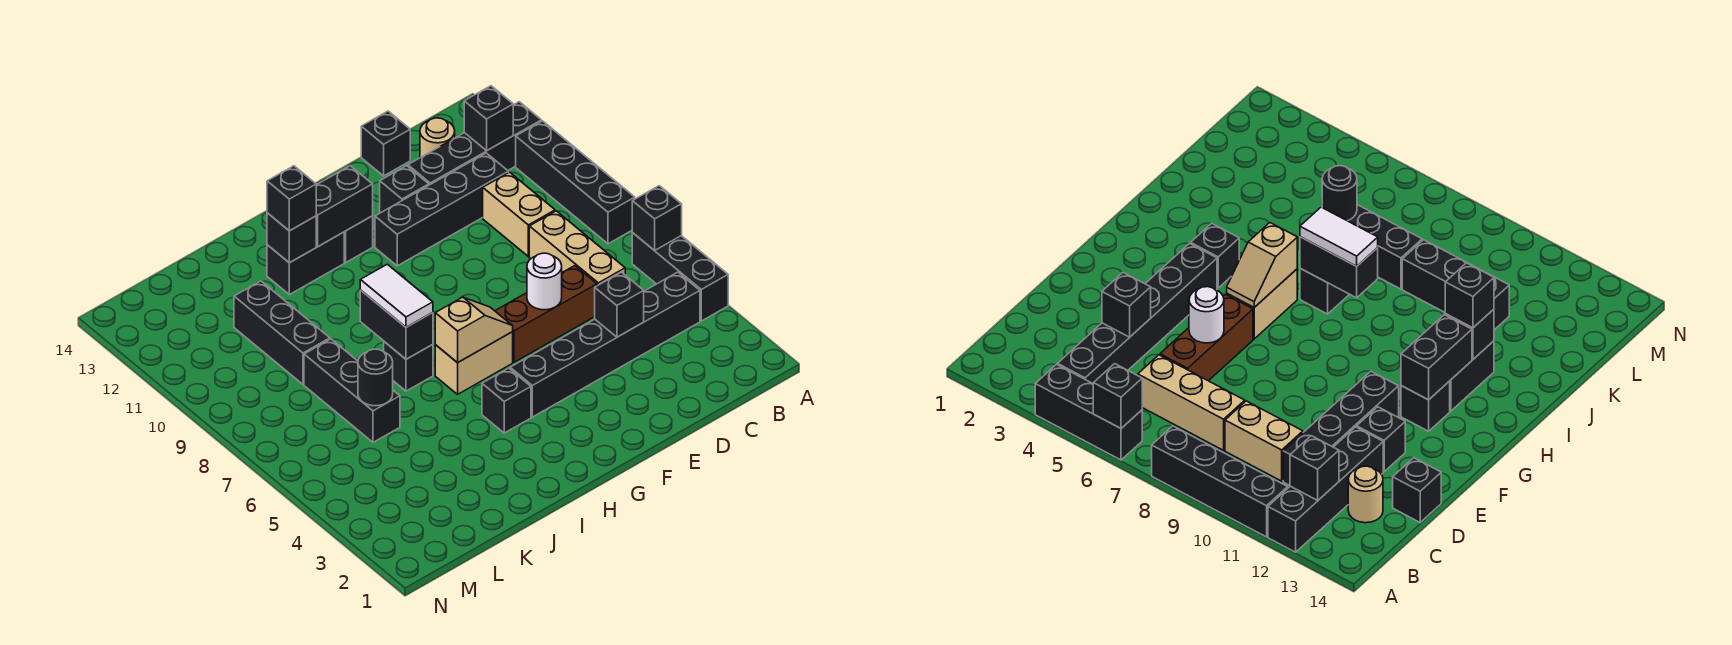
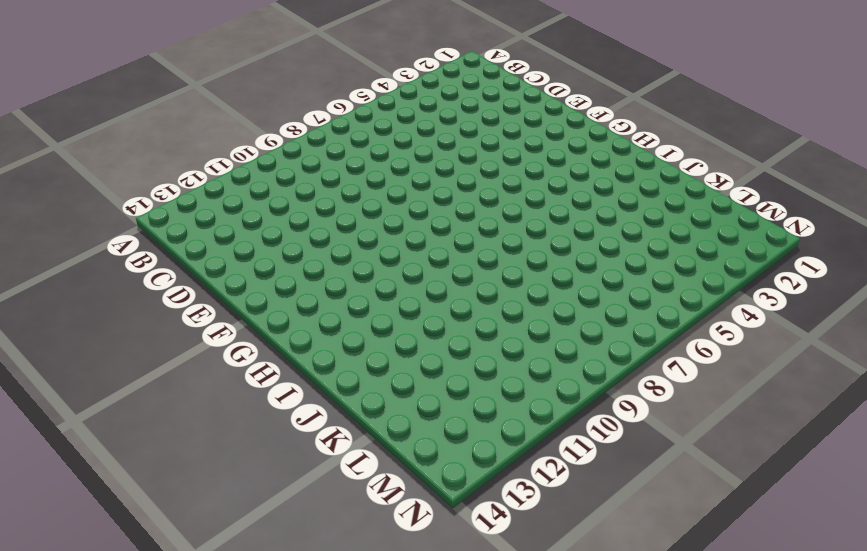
none -> black brick A4:A6 level 1
none -> black brick A8:A11 level 1
none -> black brick A12:D12 level 1

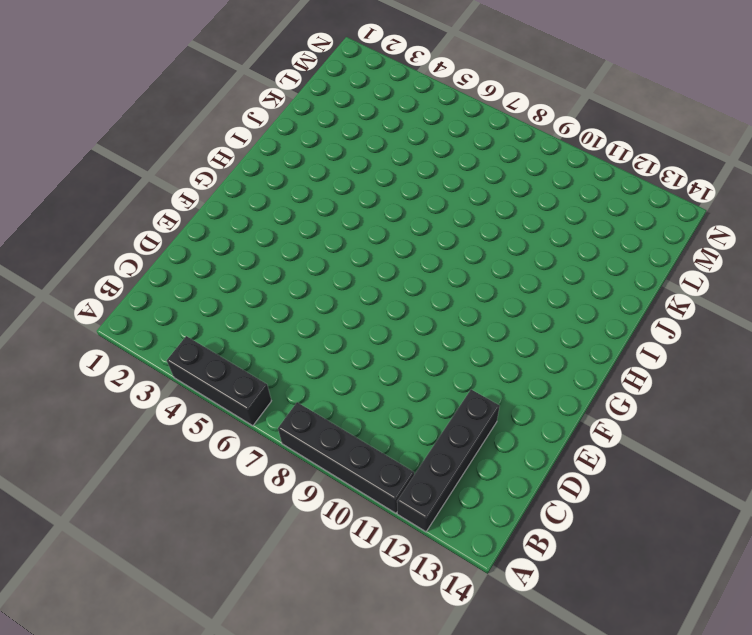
none -> black brick B4:G4 level 1
none -> tan brick C6:C8 level 1
none -> tan brick C9:C10 level 1

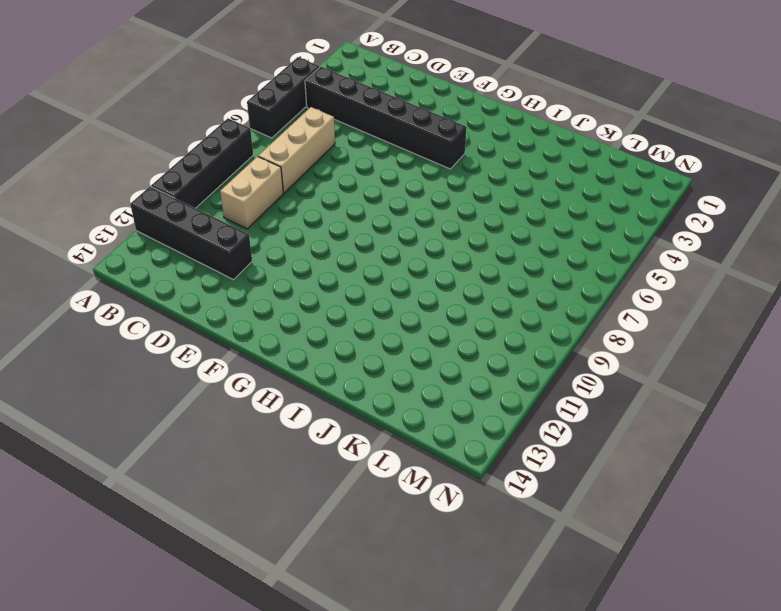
none -> black brick C11:F11 level 1
none -> tan round brick C13 level 1
none -> brown brick D6:F6 level 1

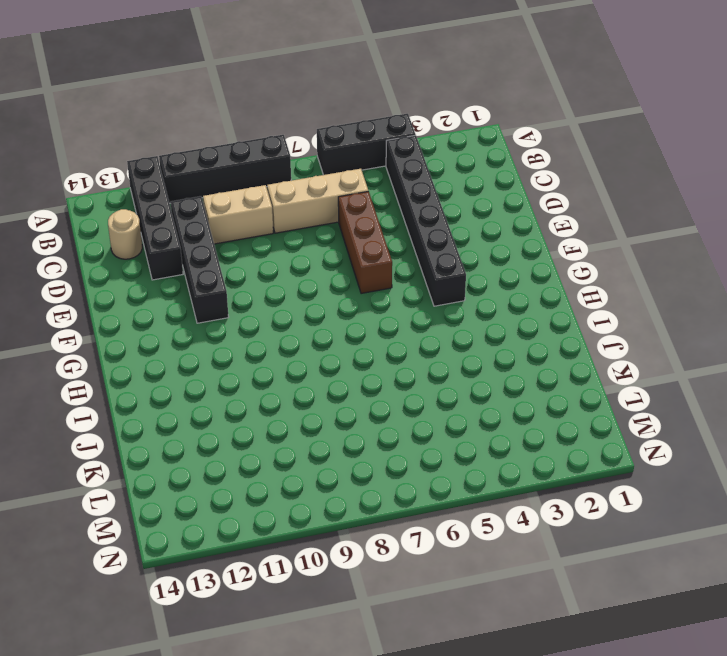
none -> black brick D14 level 1
none -> black brick E12 level 1
none -> tan brick G6:H6 level 1

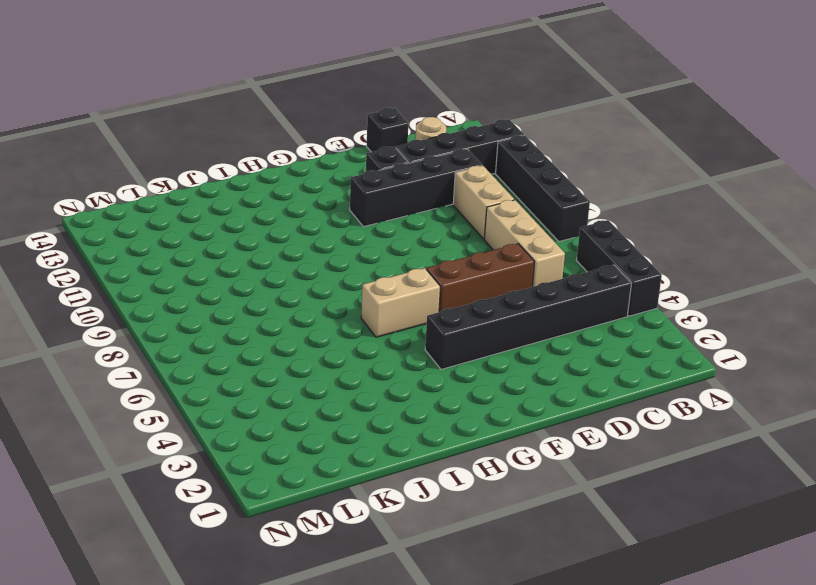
none -> black brick G12 level 1
none -> black brick H4 level 1
none -> black brick H12:I12 level 1

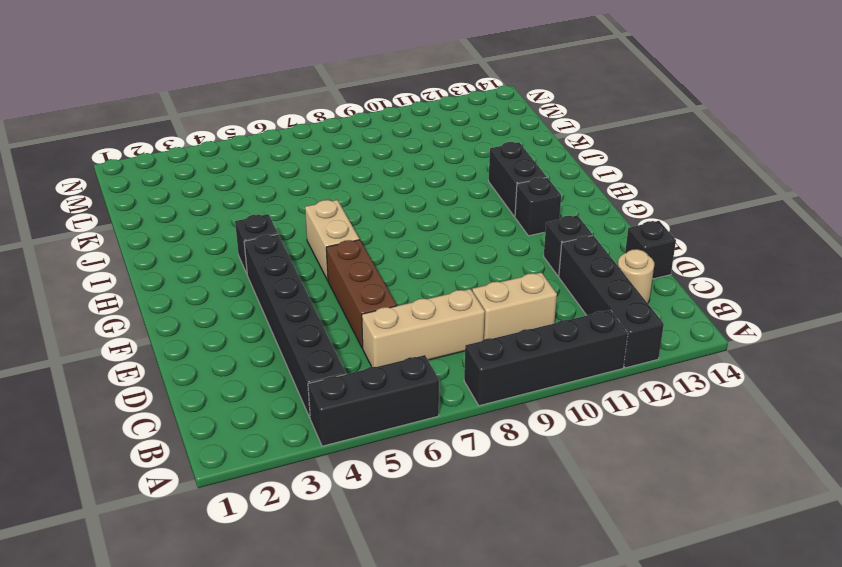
none -> black brick C11:F11 level 1
none -> black brick I7 level 1
none -> black brick K6:K8 level 1

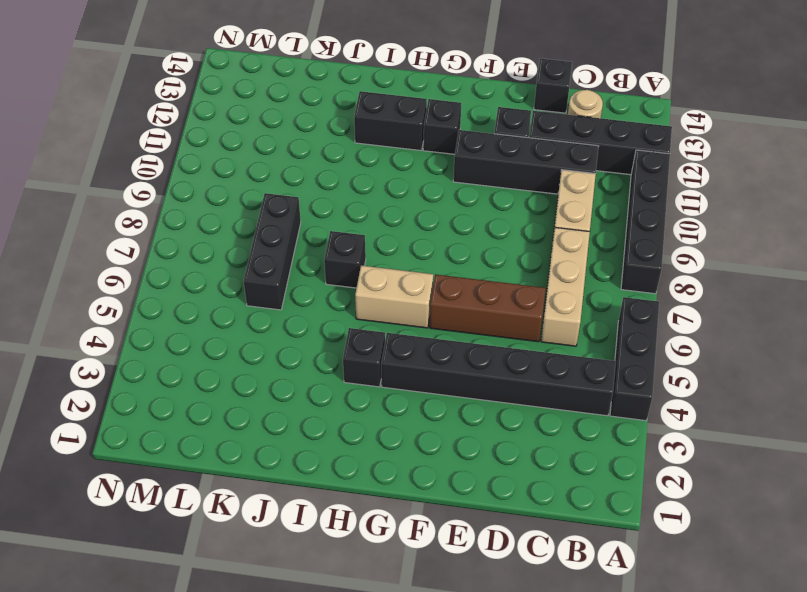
none -> black brick K9:K11 level 1
none -> black brick A6 level 2
none -> black brick B12 level 2

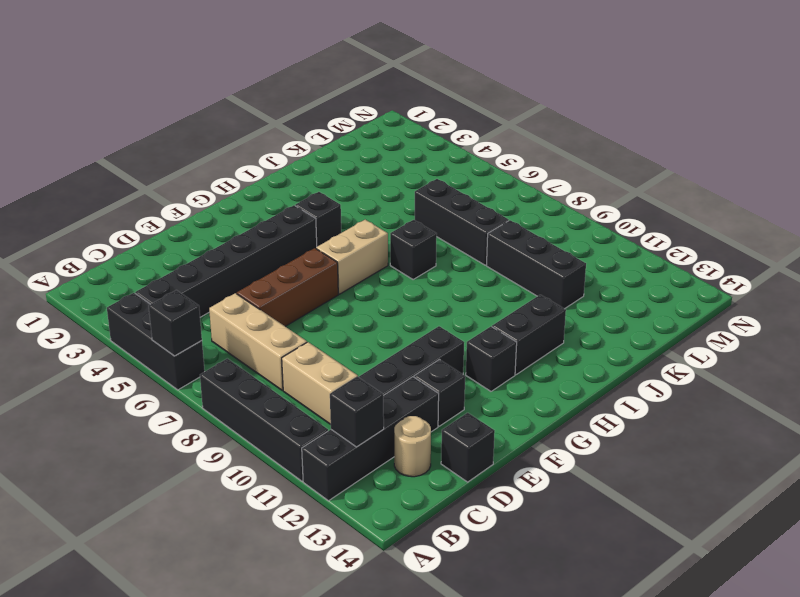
none -> black brick D4 level 2
none -> white round brick E6 level 2
none -> tan slope G6:H6 level 2 top H

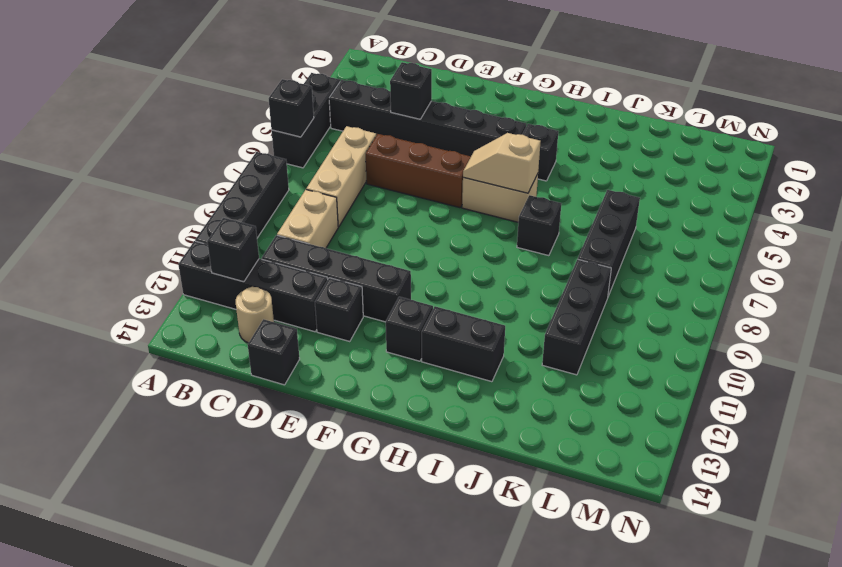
none -> white round brick E6 level 2
none -> black brick G12:H12 level 2
none -> black brick I7:I8 level 2

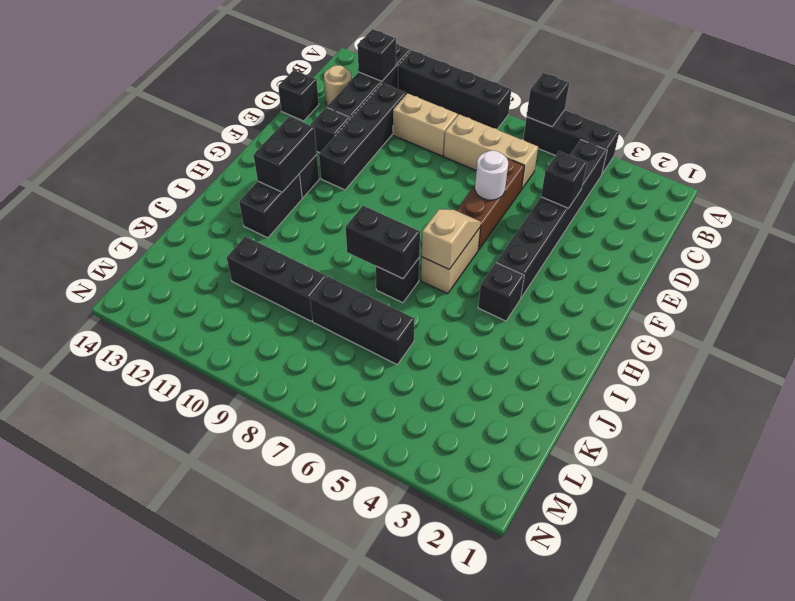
none -> black brick I12 level 2
none -> black round brick K6 level 2
none -> white tile I7:I8 level 3

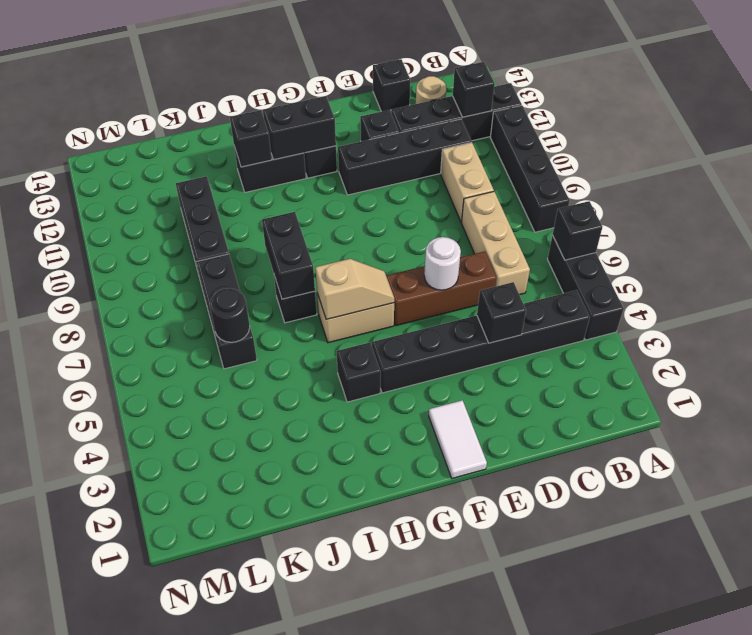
white tile F1:F2 level 1 -> white tile I7:I8 level 3
none -> black brick I12 level 3

